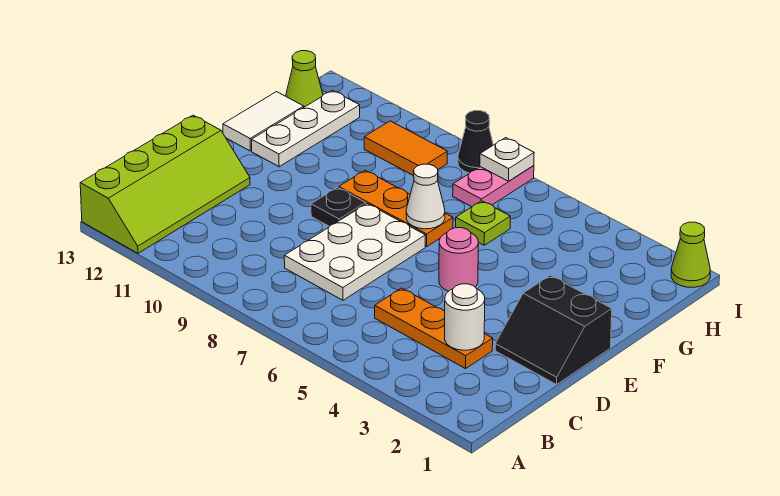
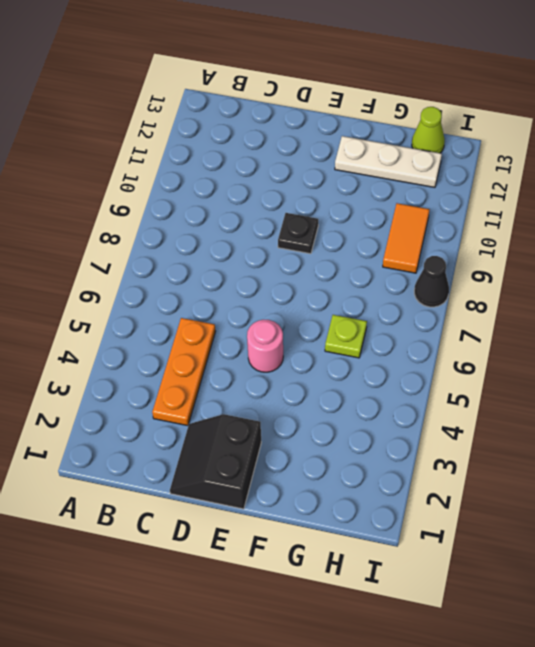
none -> lime slope A12:D13 level 1 top 13
none -> white plate C7:E8 level 1
none -> orange plate F7:F9 level 1

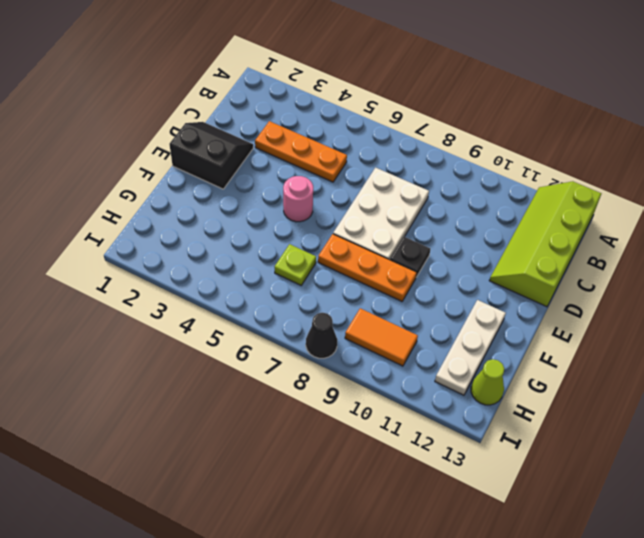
none -> white tile F13:G13 level 1
none -> pink plate H7:I7 level 1
none -> lime cone I1 level 1

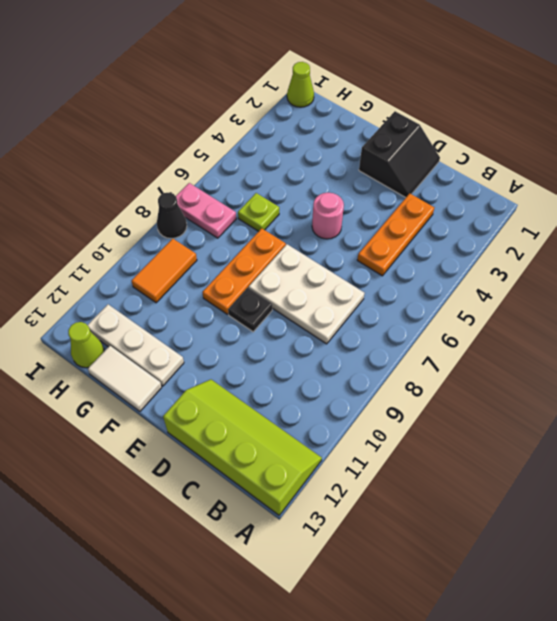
none -> white round brick C3 level 2
none -> white cone F7 level 2
none -> white plate I7 level 2

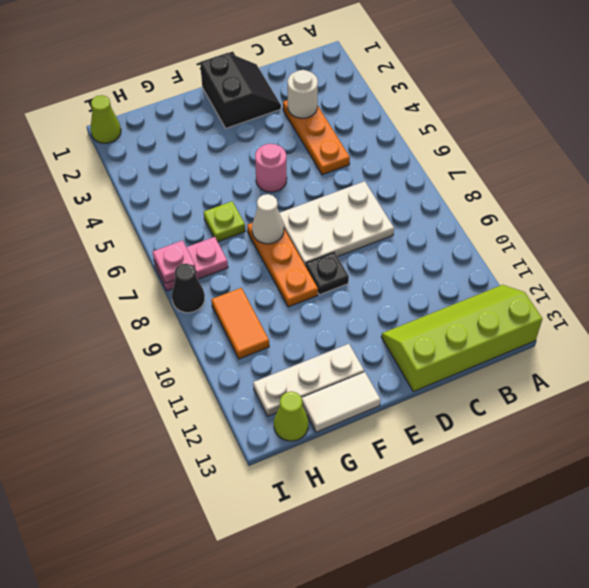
pink plate I7 level 2 -> white plate I7 level 2

